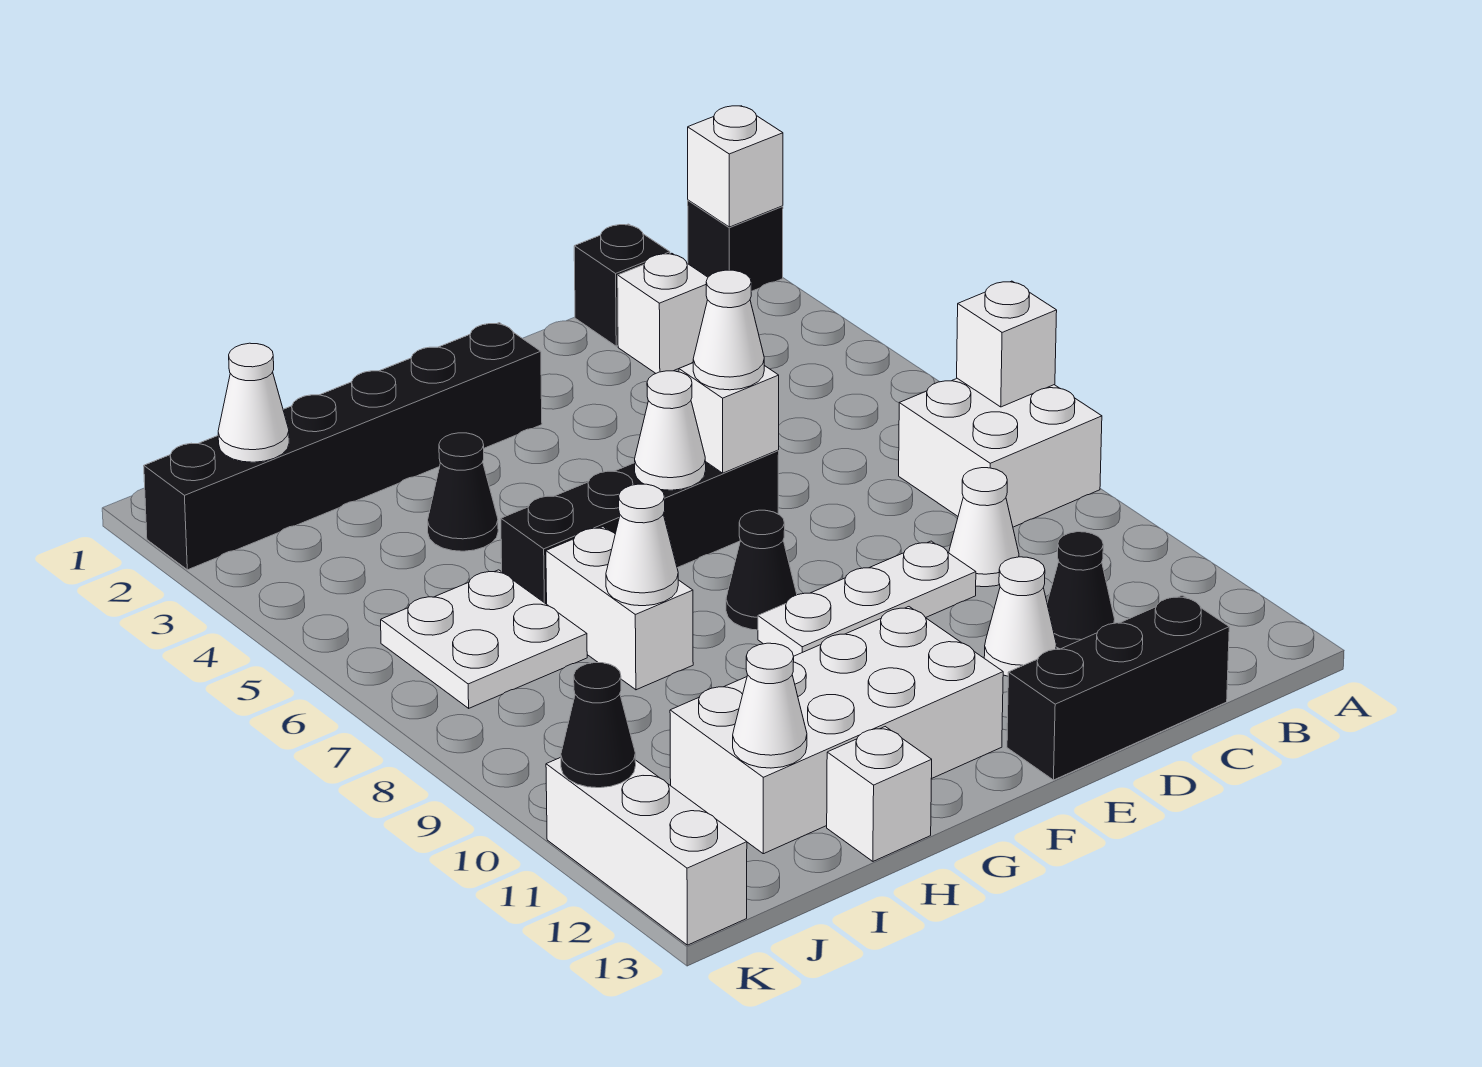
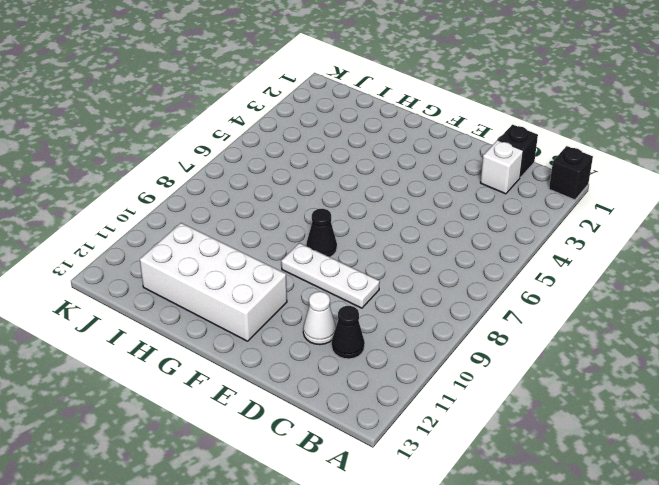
none -> white brick A7:B8 level 1
none -> white cone C9 level 1
none -> black brick C13:E13 level 1

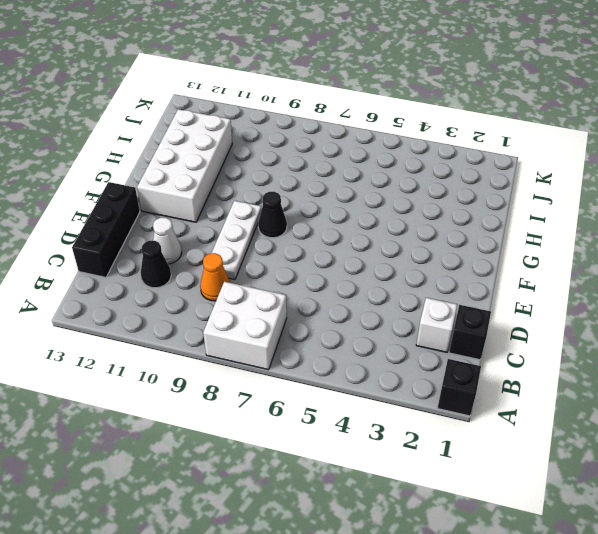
orange cone C9 level 1 -> white cone C9 level 1
none -> black brick E6:H6 level 1
none -> black brick F2:K2 level 1
none -> black cone H4 level 1

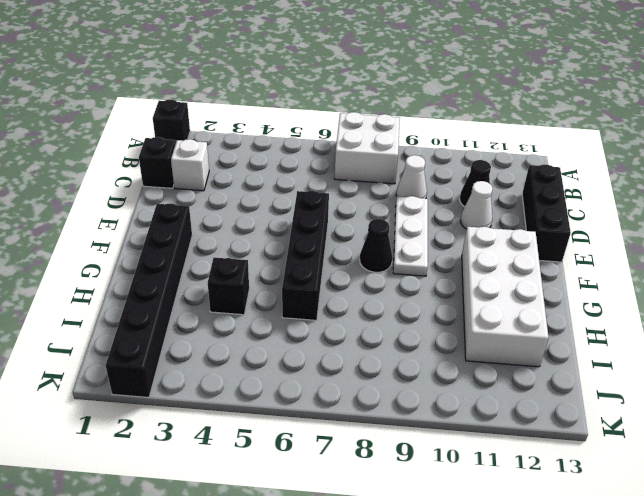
black brick H4 level 1 -> black cone H4 level 1
none -> white brick H7:H8 level 1
none -> white brick H13 level 1
none -> white plate I6:J7 level 1

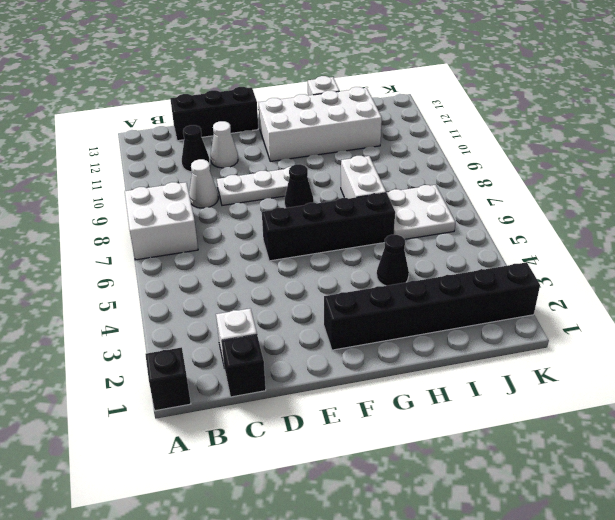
none -> white brick K11:K13 level 1
none -> white brick A1 level 2
none -> white brick A7 level 2

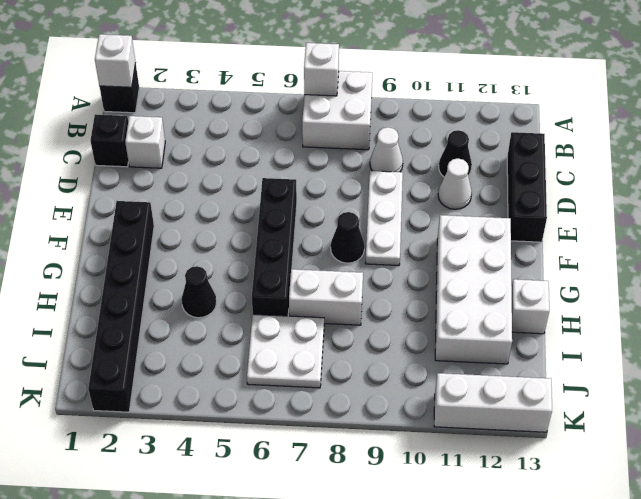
none -> white brick E6 level 2
none -> white cone F6 level 2
none -> white cone H8 level 2

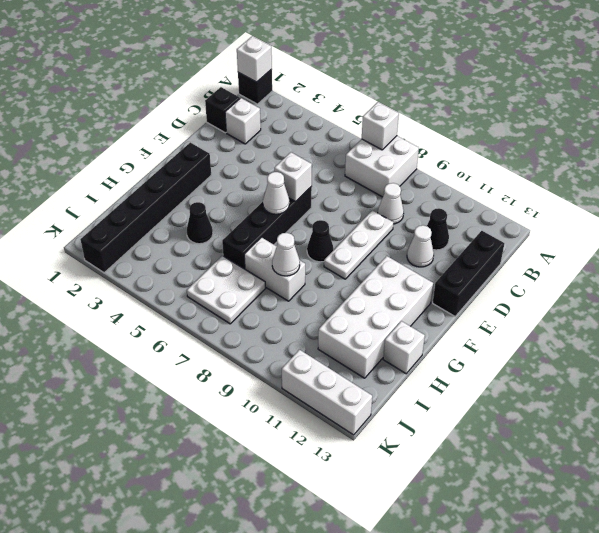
none -> white cone I12 level 2
none -> white cone J2 level 2
none -> black cone K11 level 2

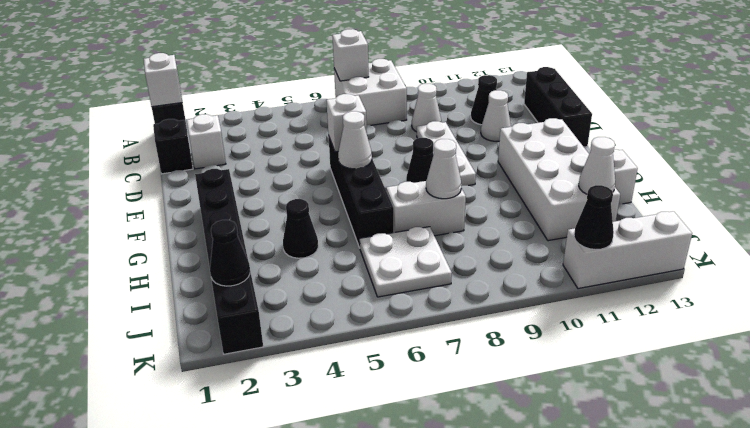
black cone J2 level 2 -> white cone J2 level 2
none -> white cone E6 level 3

